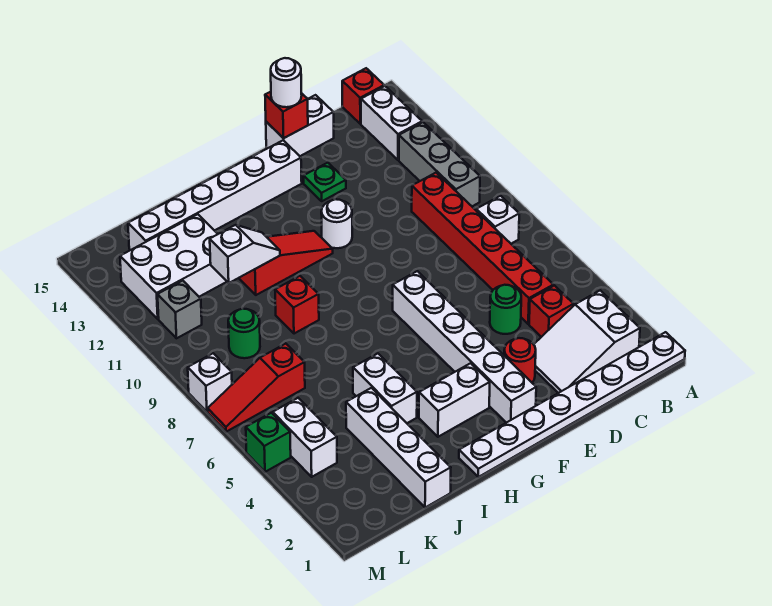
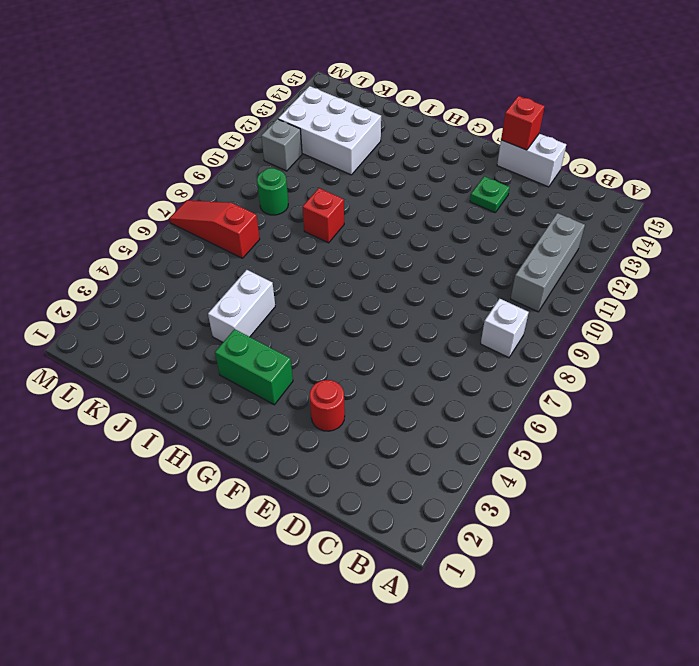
green brick G3:H3 level 1 -> white brick G3:H3 level 1
none -> white plate A1:H1 level 1
none -> white slope B2:D3 level 1 top B
none -> white brick B13:B14 level 1
none -> red brick B15 level 1

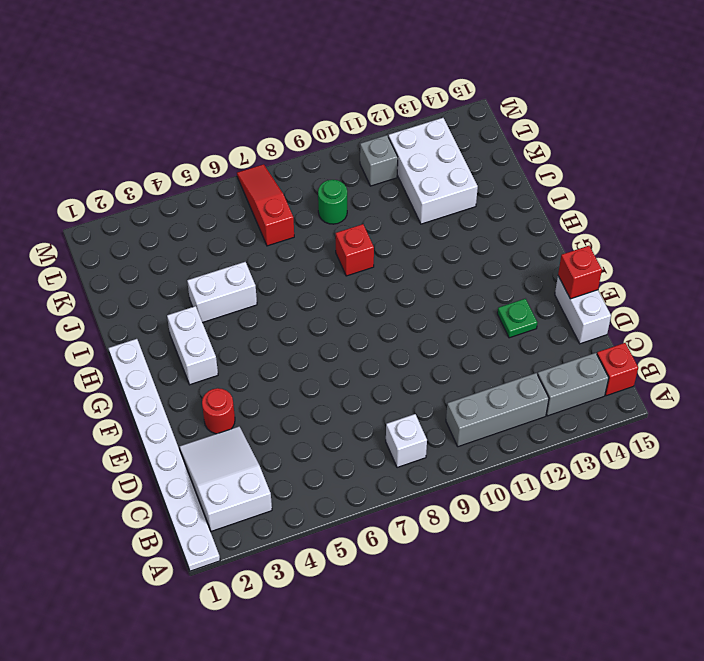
grey brick B13:B14 level 1 -> white brick B13:B14 level 1
none -> red brick C4 level 1
none -> red brick C5:C10 level 1
none -> green round brick D5 level 1
none -> white brick F2:F7 level 1

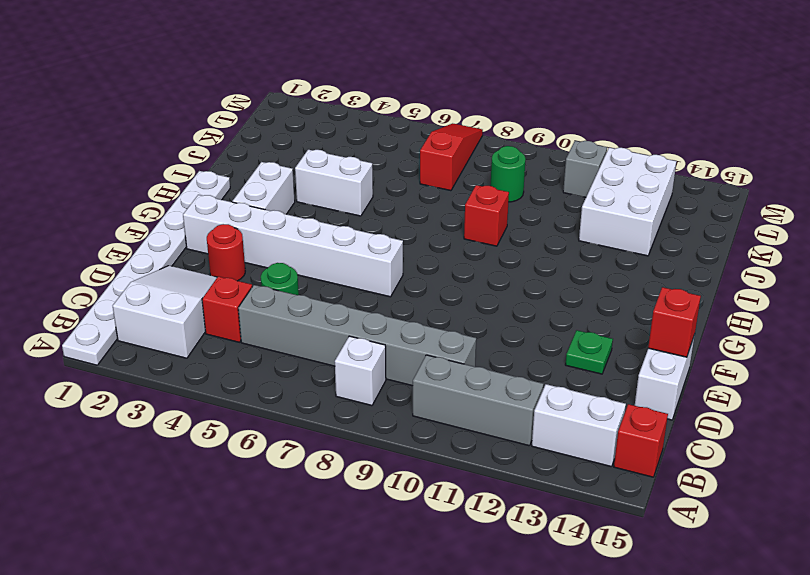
grey brick C5:C10 level 1 -> red brick C5:C10 level 1
none -> white round brick F11 level 1
none -> white brick F14:K14 level 1
none -> red slope G11:I11 level 1 top I
none -> white brick J1:J4 level 1

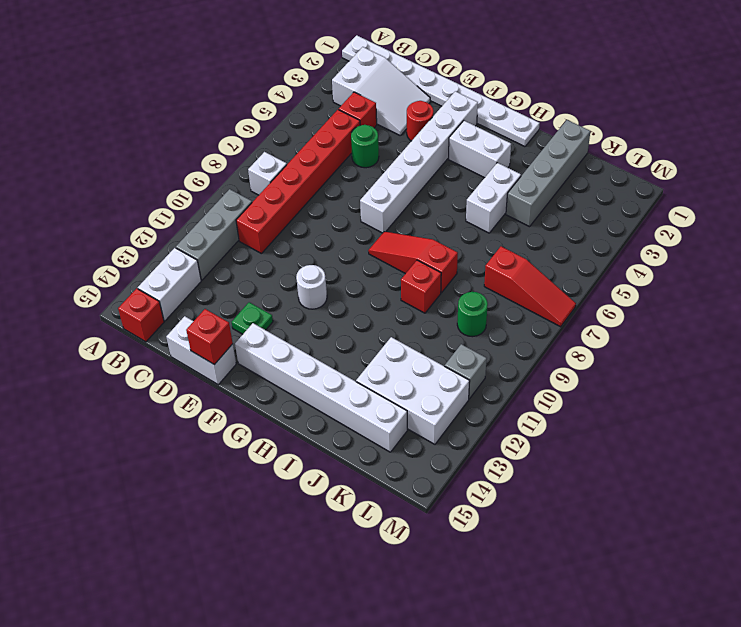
red slope G8:I8 level 1 top I -> red slope G11:I11 level 1 top I
grey brick J1:J4 level 1 -> white brick J1:J4 level 1
none -> white brick L4:L5 level 1
none -> green brick M5 level 1
none -> white brick M8 level 1
none -> white slope I11:J11 level 2 top J

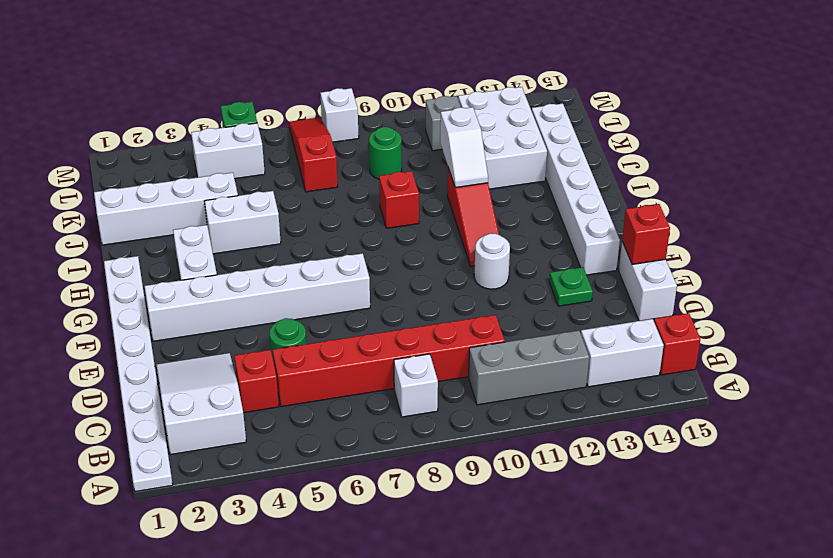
none -> red round brick E3 level 1
none -> white round brick E15 level 3

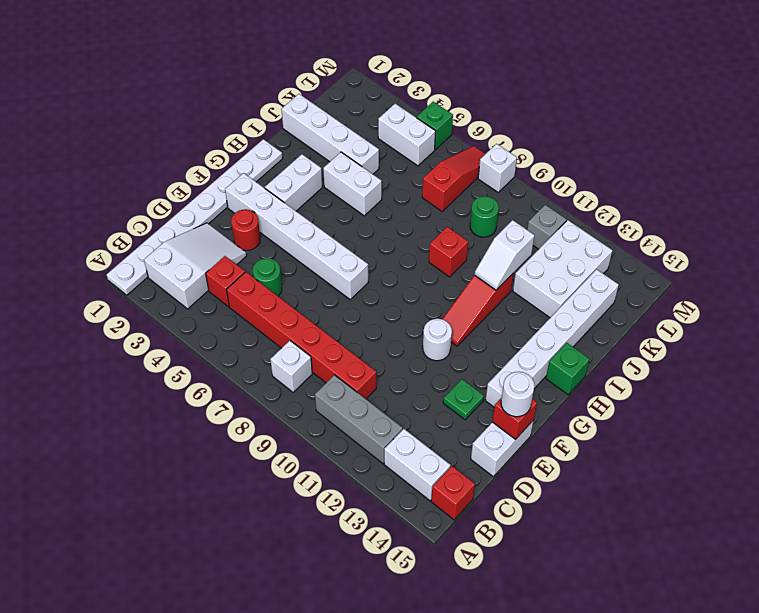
green brick H15 level 1 -> none

